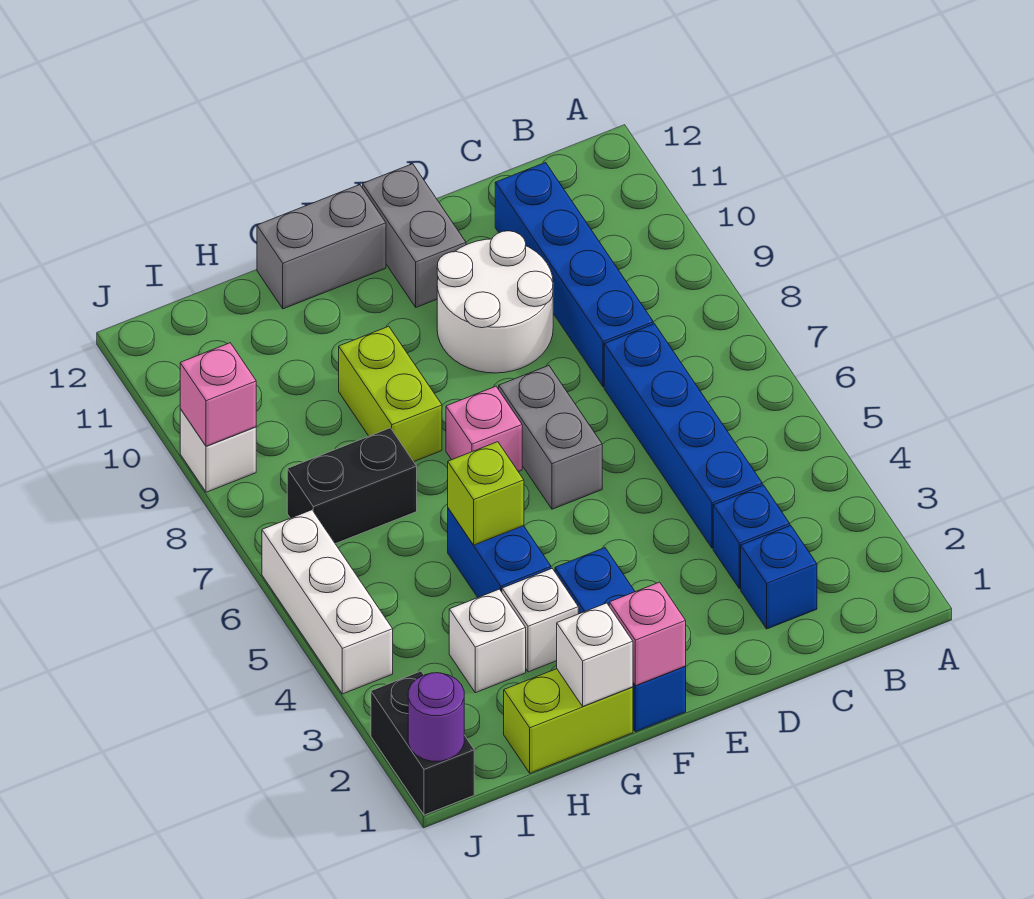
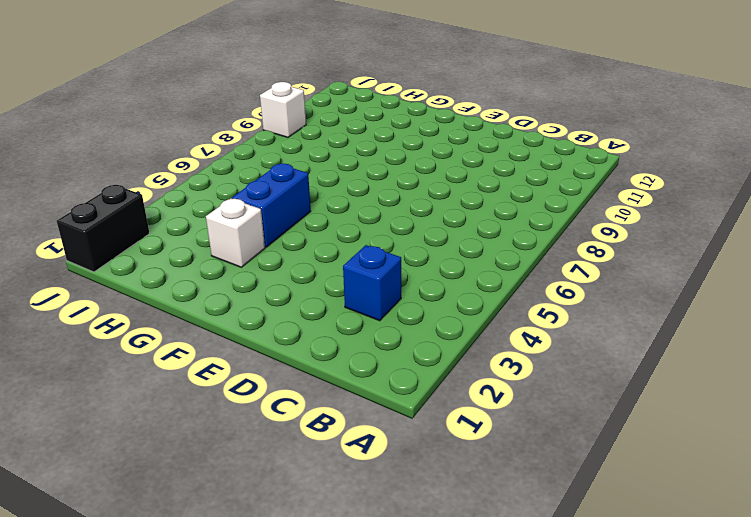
none -> blue brick C2 level 1
none -> blue brick C4:C7 level 1
none -> blue brick C8:C11 level 1

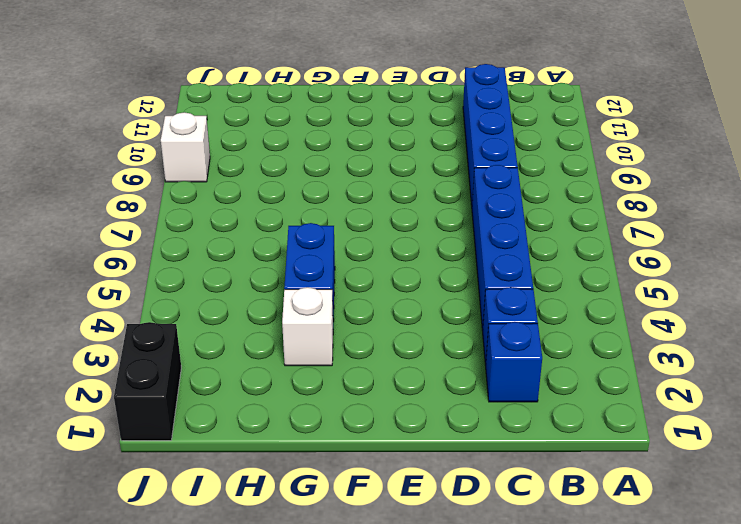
none -> white round brick D9:E10 level 1
none -> grey brick E6:E7 level 1
none -> grey brick E11:E12 level 1

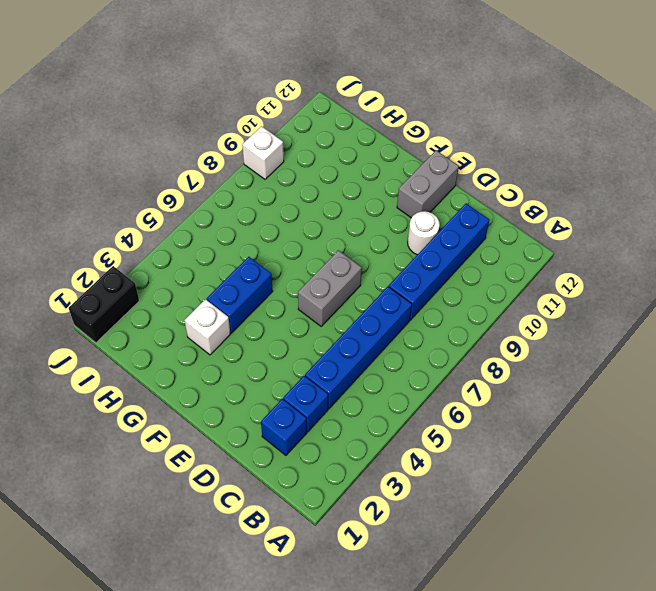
white round brick D10 level 1 -> white round brick D9:E10 level 1
none -> blue brick F1:F3 level 1
none -> pink brick F7 level 1
none -> grey brick F12:G12 level 1

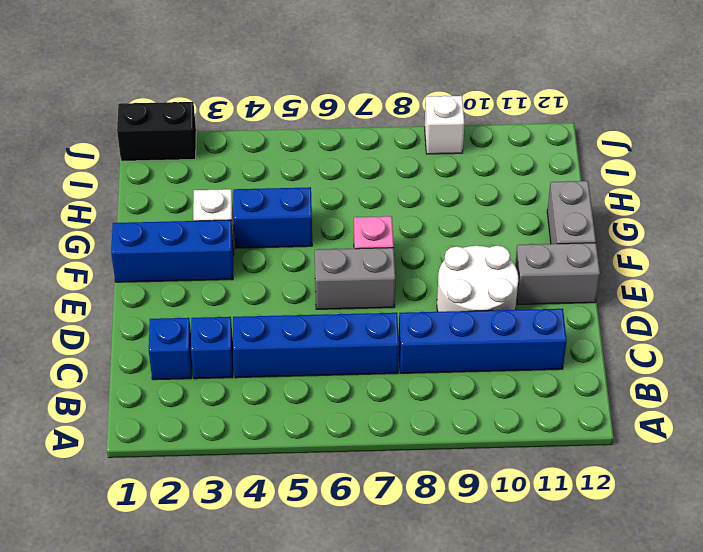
none -> lime brick G1:H1 level 1
none -> lime brick G8:G9 level 1
none -> white brick H3 level 1

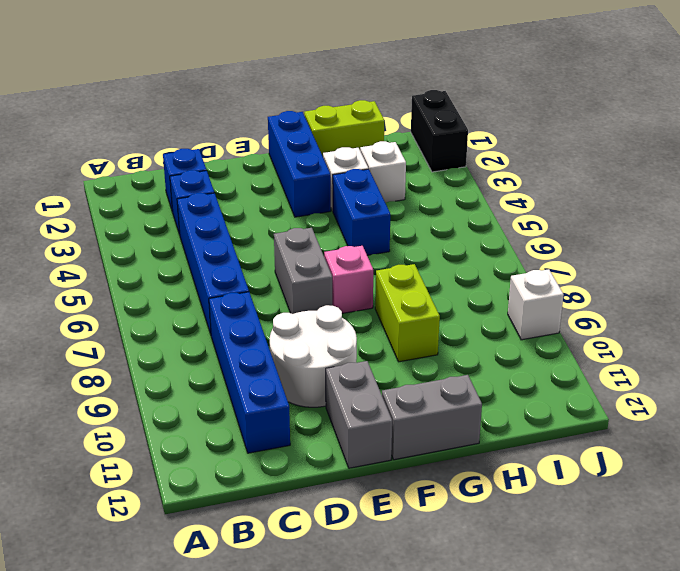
none -> black brick H7:I7 level 1
none -> white brick J4:J6 level 1
none -> pink brick F1 level 2

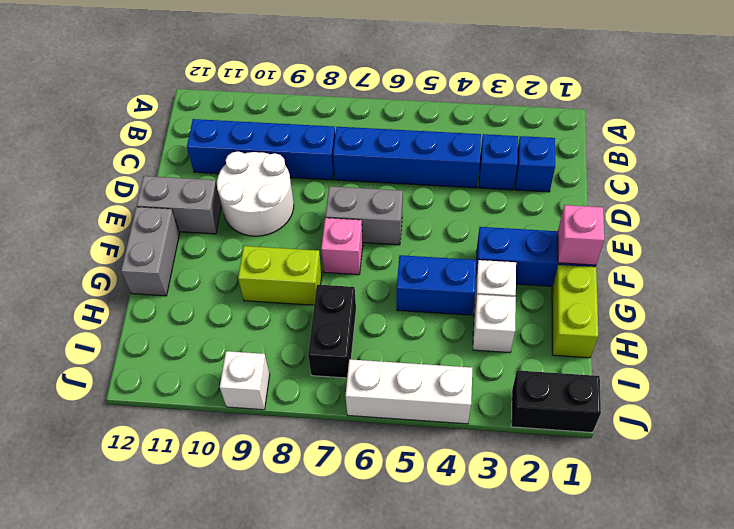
none -> white brick G1 level 2
none -> lime brick G5 level 2
none -> purple round brick J1 level 2

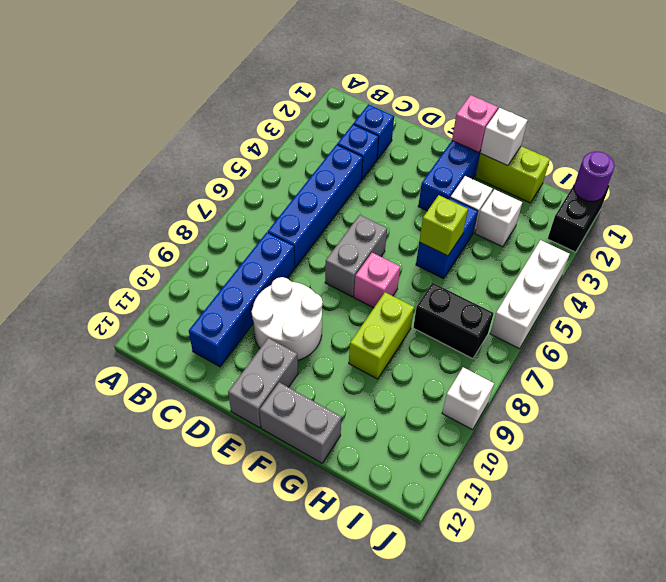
none -> pink brick J9 level 2

